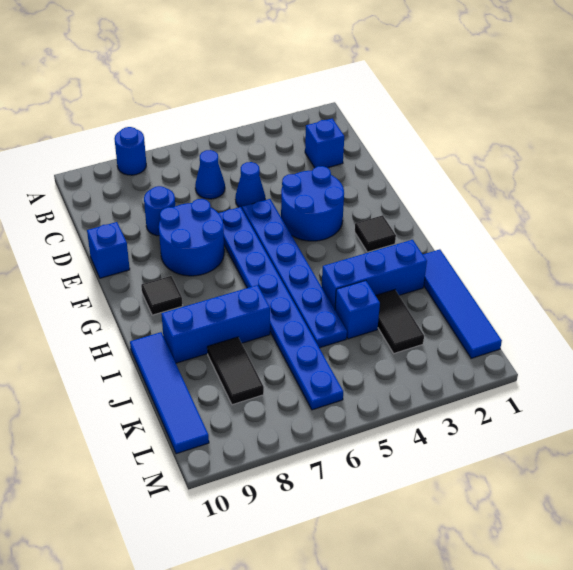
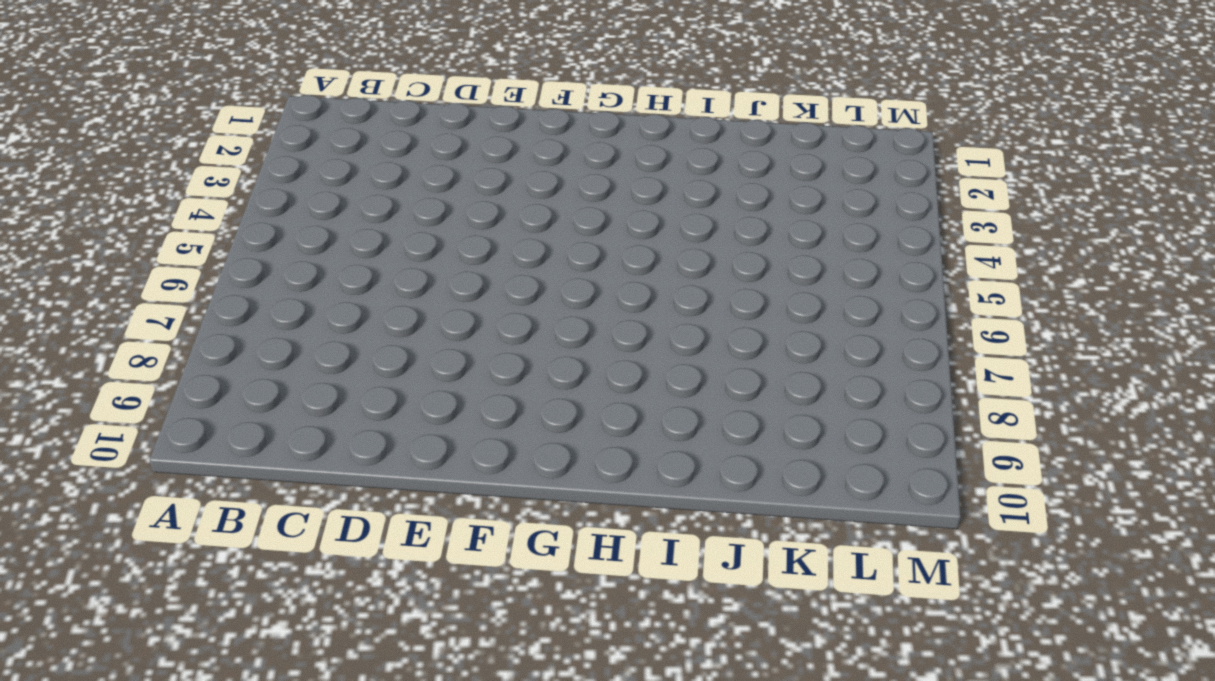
none -> blue round brick A8 level 1
none -> blue brick C2 level 1
none -> blue cone C6 level 1

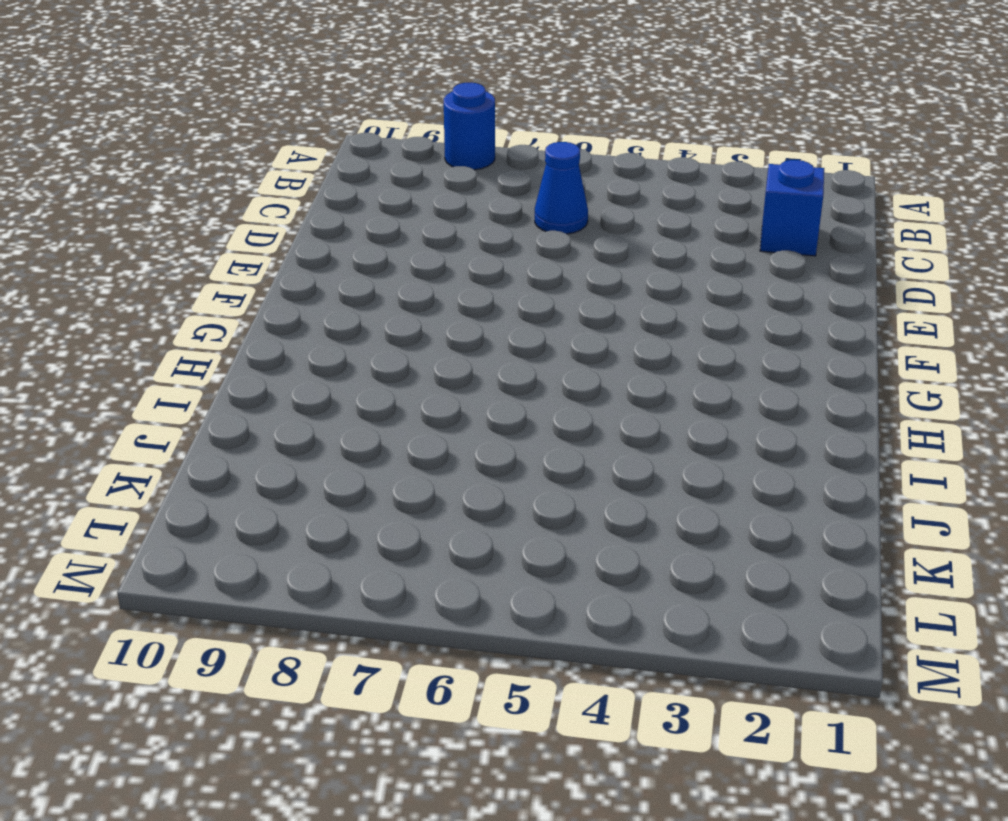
none -> blue cone D5 level 1
none -> blue round brick D8 level 1
none -> blue round brick E3:F4 level 1

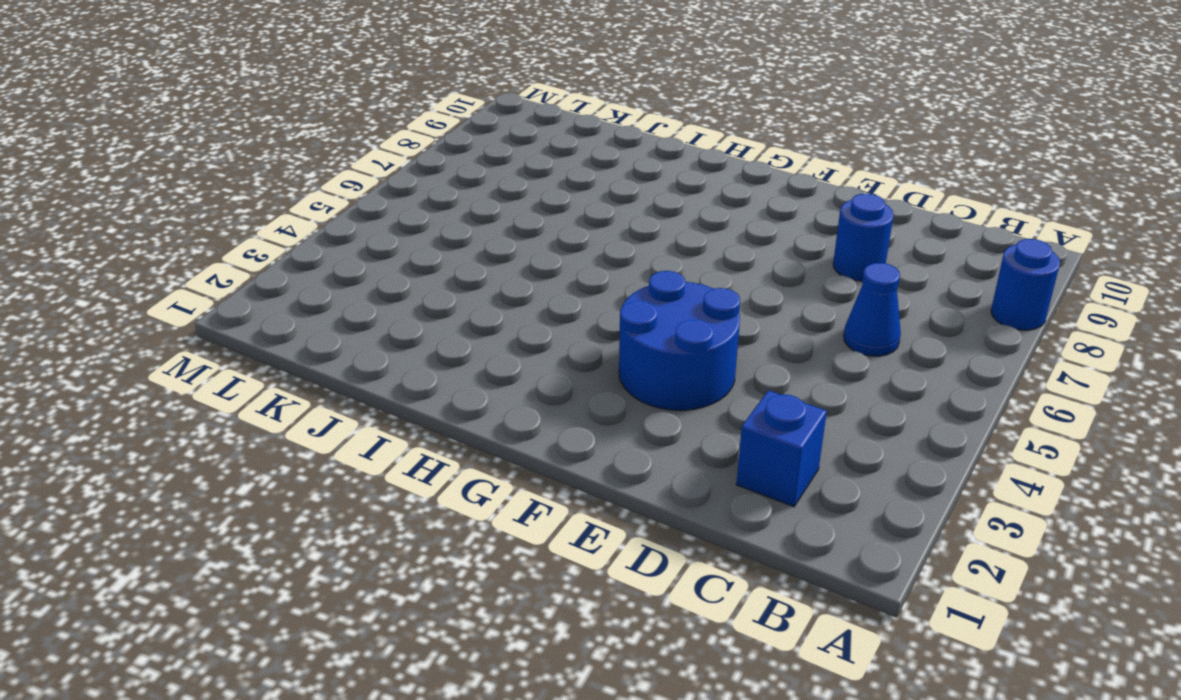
none -> blue cone D5 level 1
none -> blue plate E5:J5 level 1
none -> blue plate E6:L6 level 1

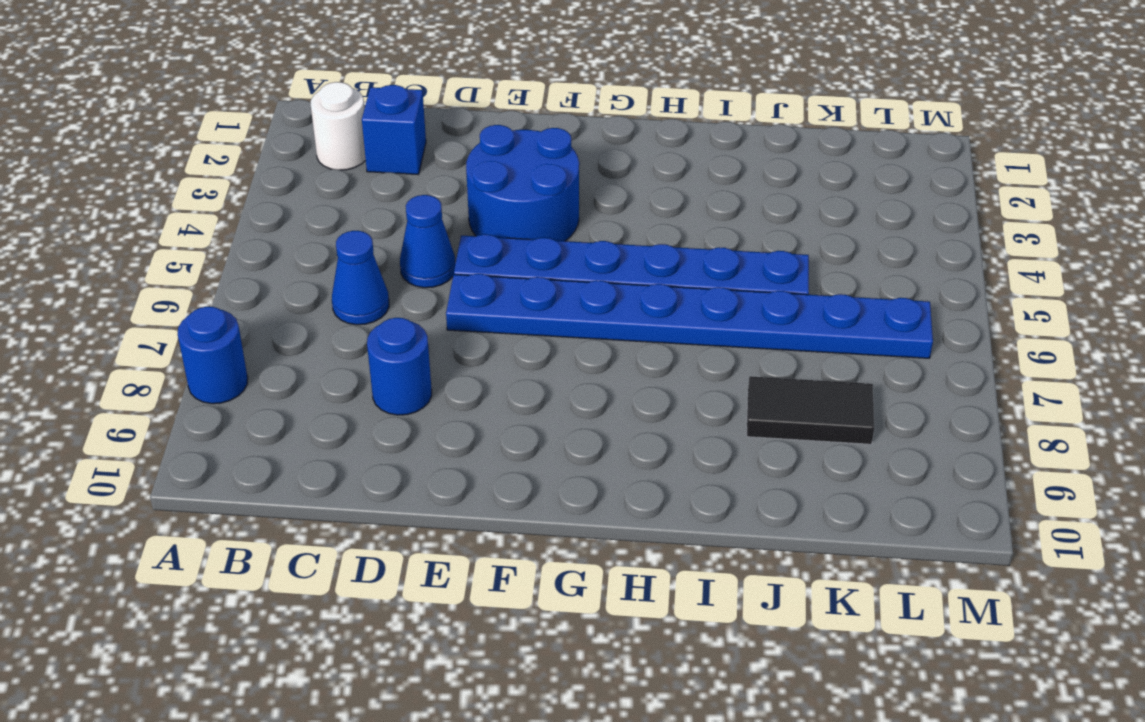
white round brick B2 level 1 -> none
none -> blue round brick E7:F8 level 1
none -> blue brick E10 level 1
none -> black tile G2 level 1

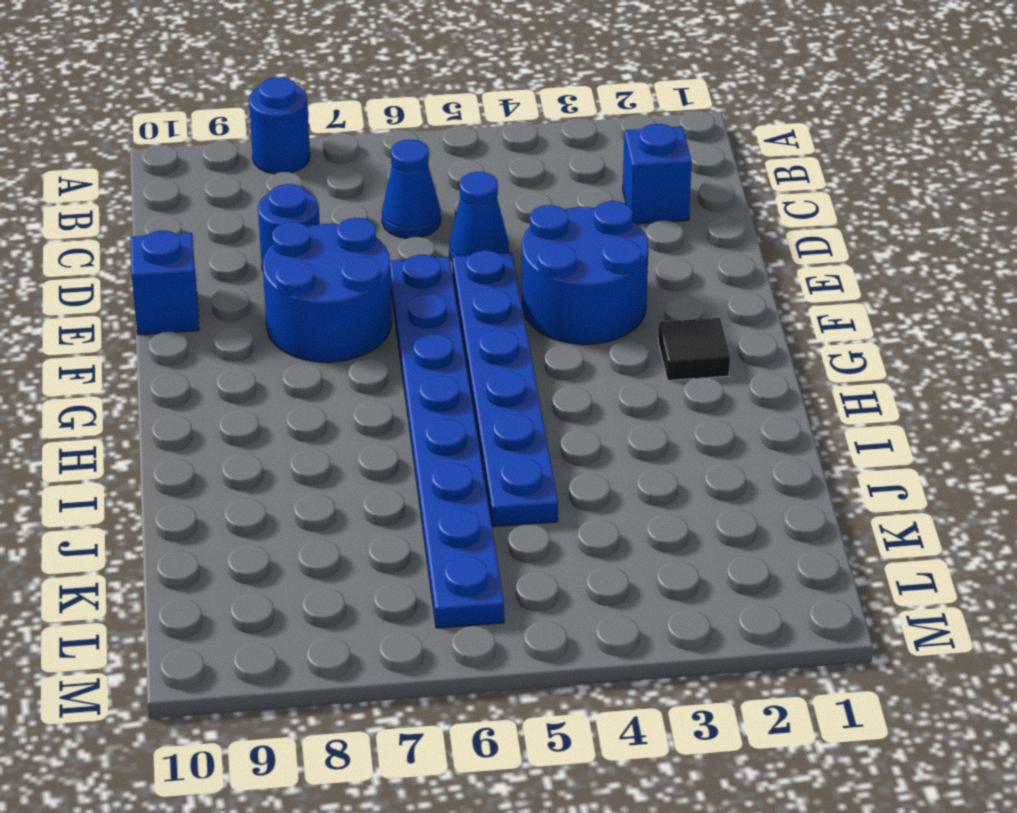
none -> black tile G9 level 1
none -> blue tile I1:L1 level 1
none -> blue brick I2:I4 level 1

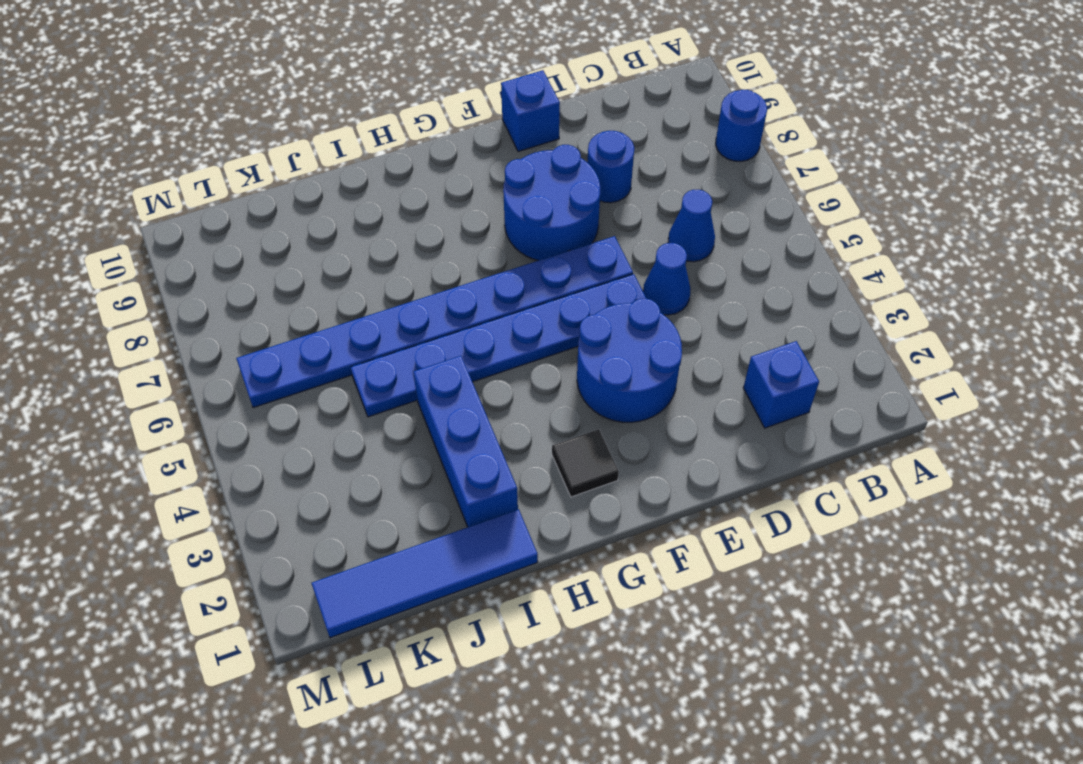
none -> black tile G9 level 1
none -> blue brick I7:I9 level 1
none -> blue tile I10:L10 level 1

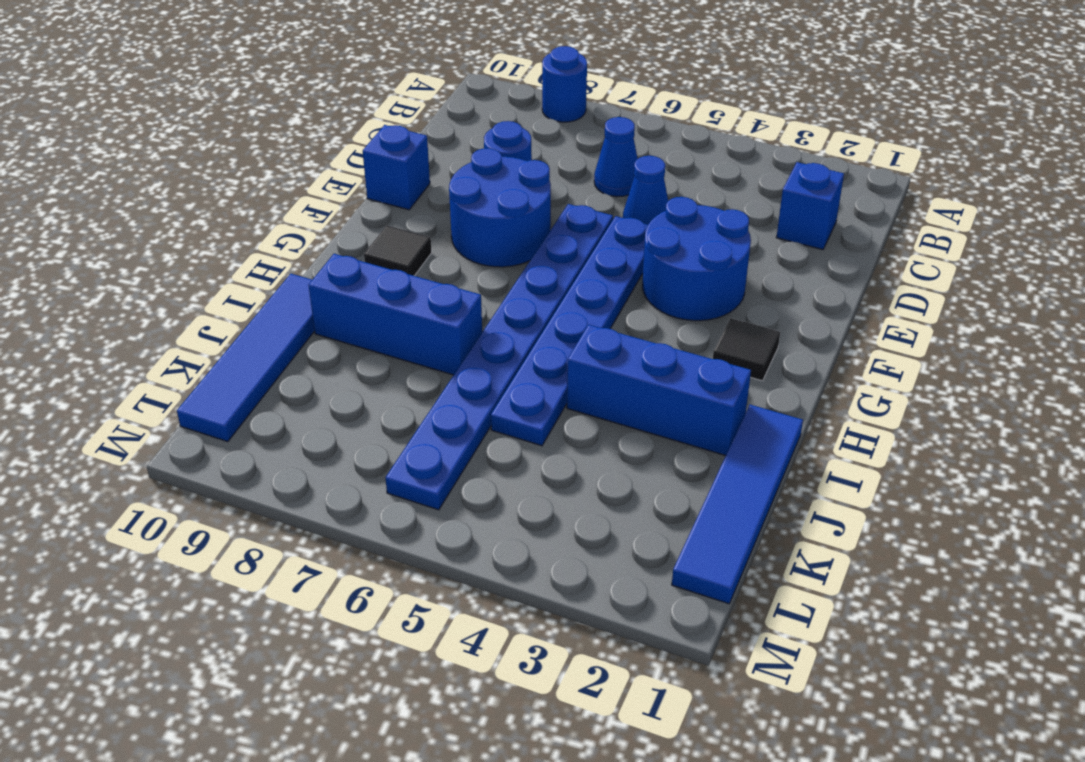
none -> black tile J3:K3 level 1
none -> blue brick J4 level 1
none -> black tile J8:K8 level 1

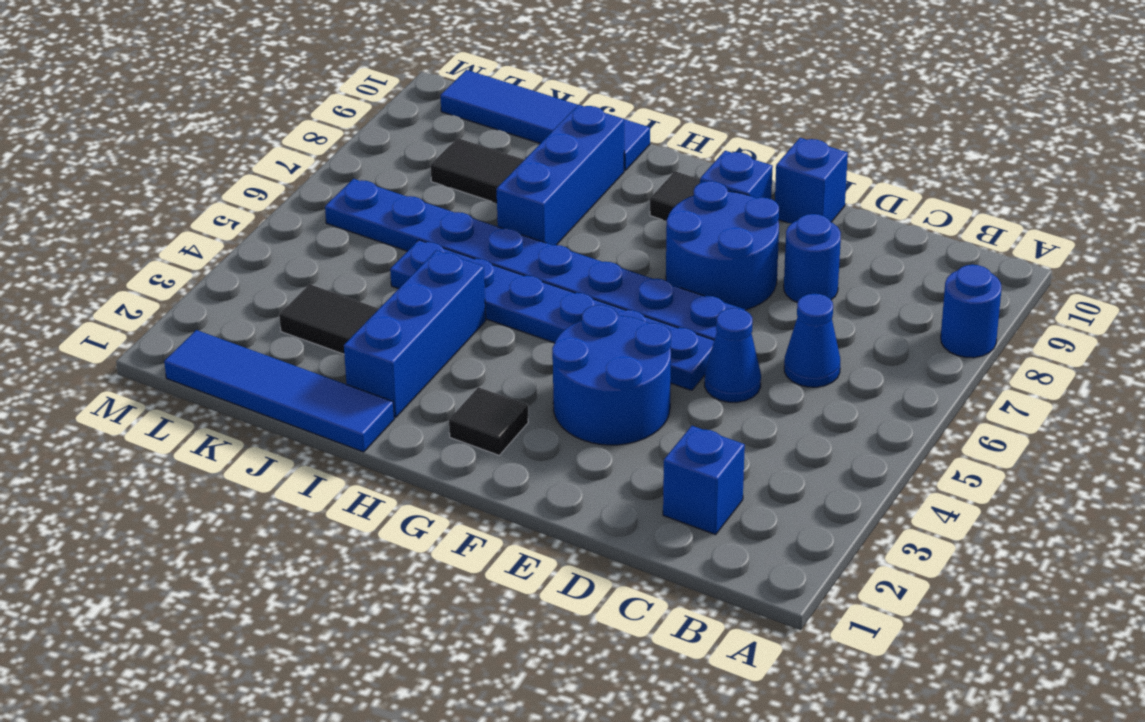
blue brick F9 level 1 -> blue brick J4 level 1

